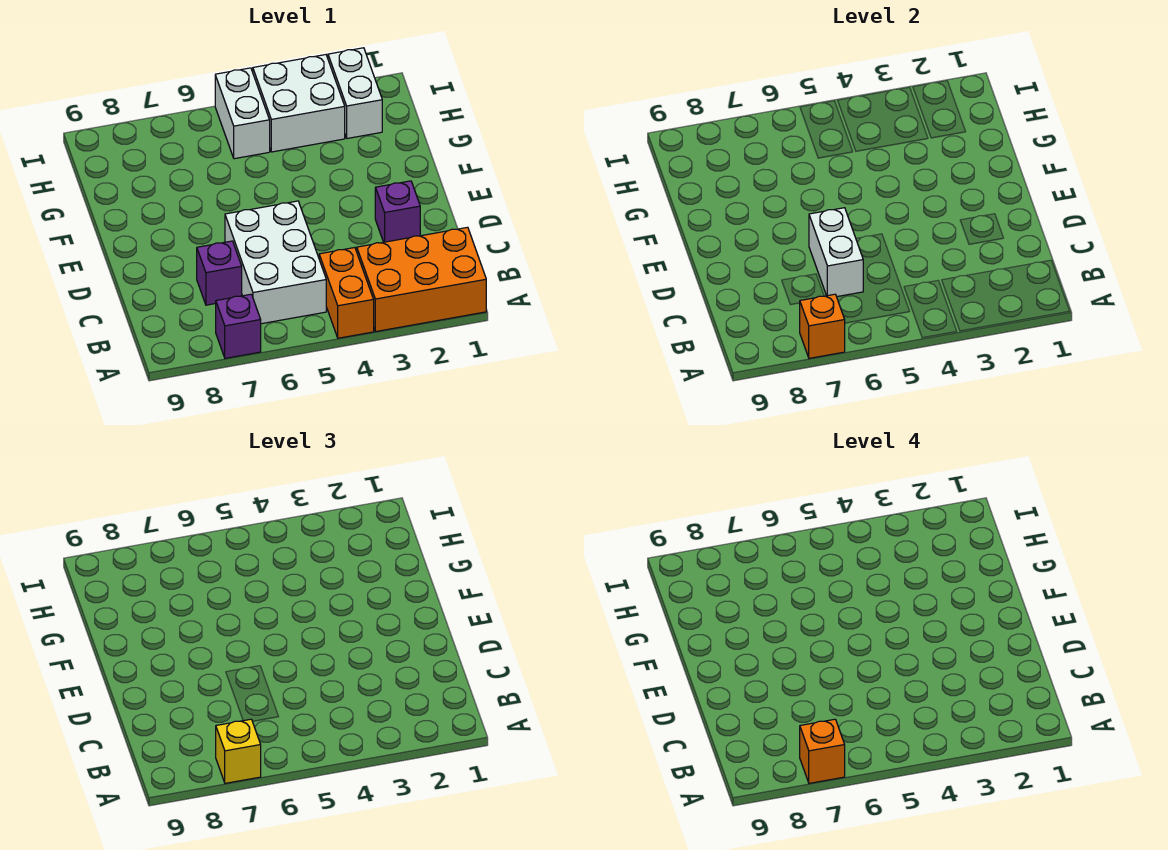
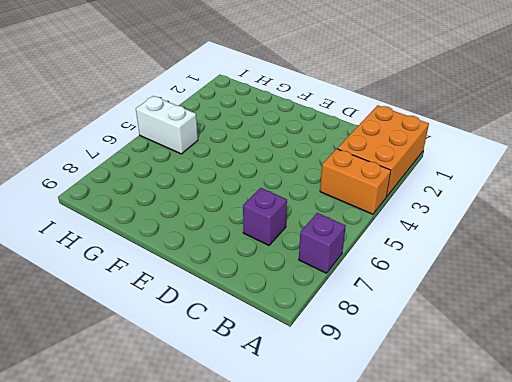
none -> white brick B5:D6 level 1
none -> purple brick D2 level 1
none -> white brick H2:I2 level 1

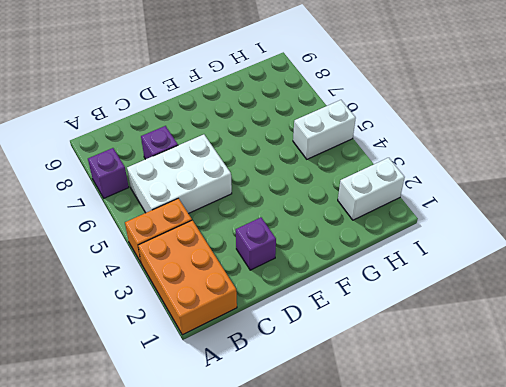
none -> white brick H3:I4 level 1
none -> orange brick A7 level 2
none -> white brick C6:D6 level 2

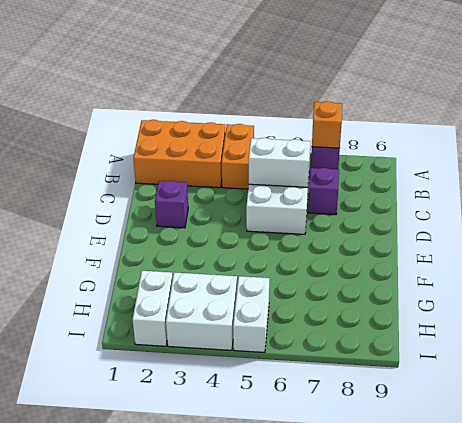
white brick C5:C6 level 2 -> white brick C6:D6 level 2
none -> yellow brick A7 level 3
none -> orange brick A7 level 4

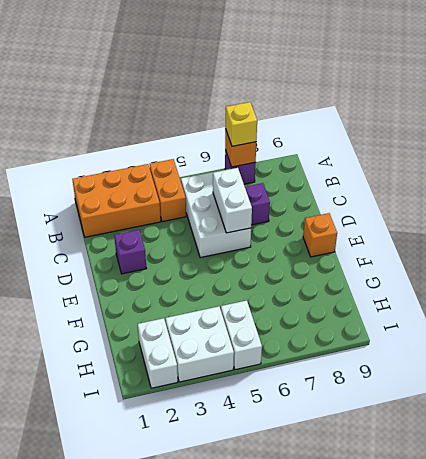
orange brick E9 level 1 -> orange brick A7 level 4

